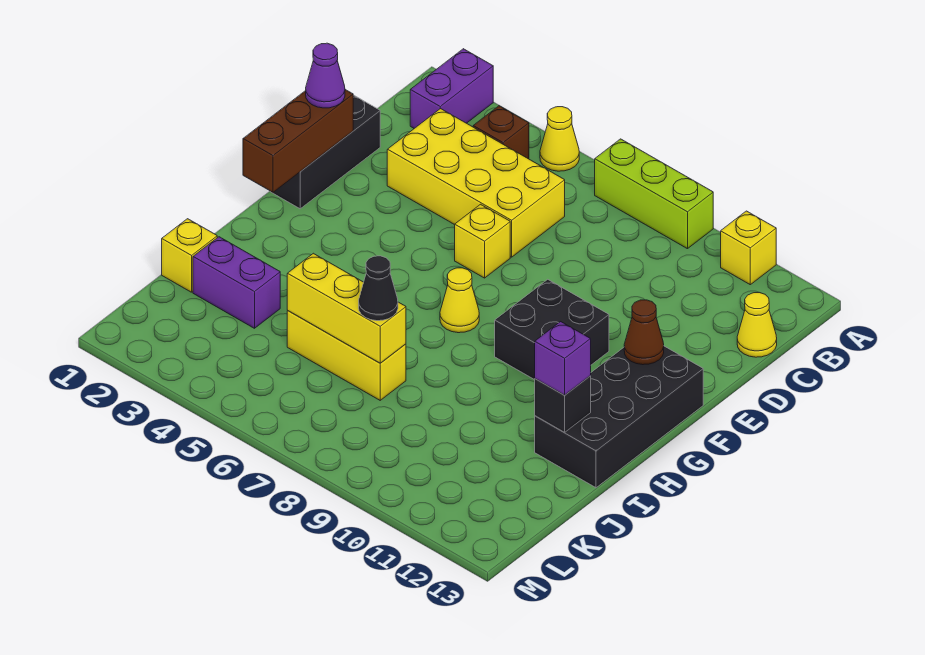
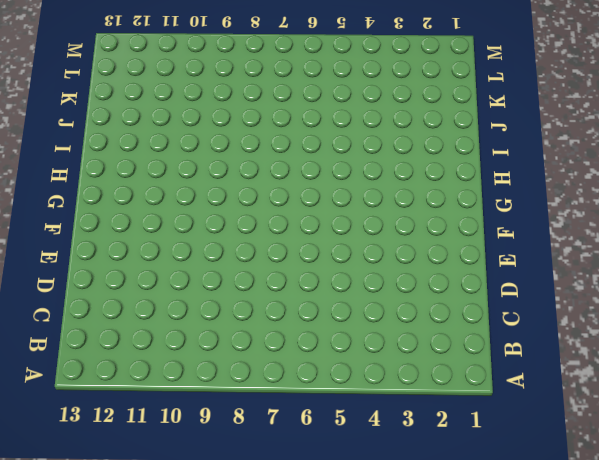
none -> purple brick A2:B2 level 1
none -> yellow cone A5 level 1
none -> lime brick A7:A9 level 1

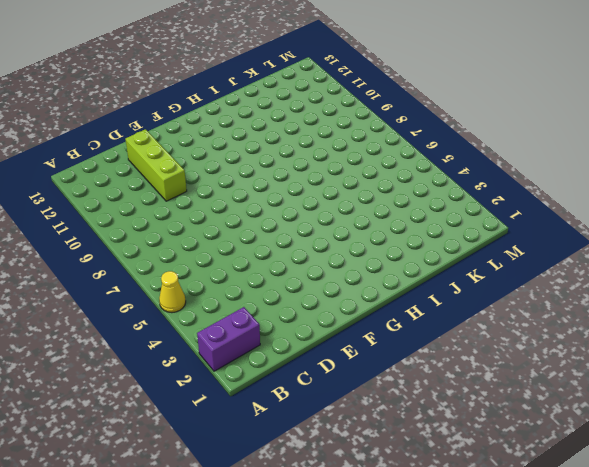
lime brick D10:D12 level 1 -> lime brick A7:A9 level 1
none -> yellow brick A11 level 1
none -> brown brick B4 level 1
none -> yellow brick C3:D6 level 1

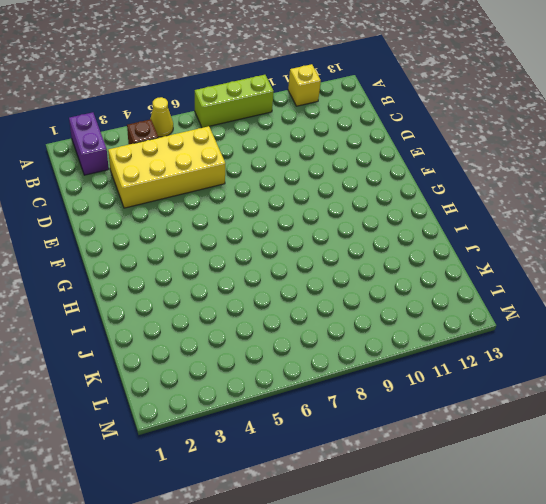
none -> yellow cone C13 level 1
none -> black brick D1:F1 level 1
none -> yellow brick E6 level 1

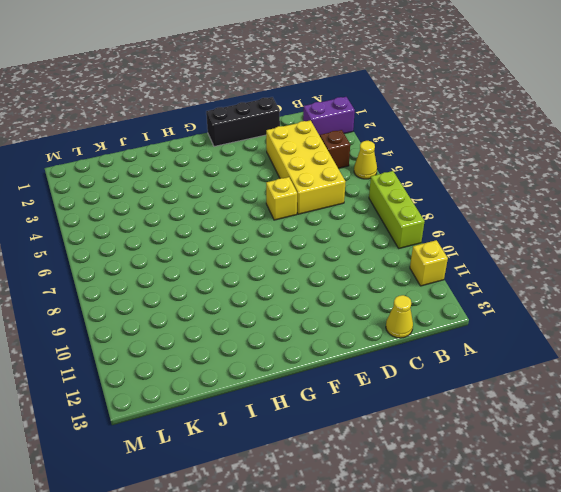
none -> black brick F9:G10 level 1
none -> black brick F12:I13 level 1
none -> yellow cone G7 level 1

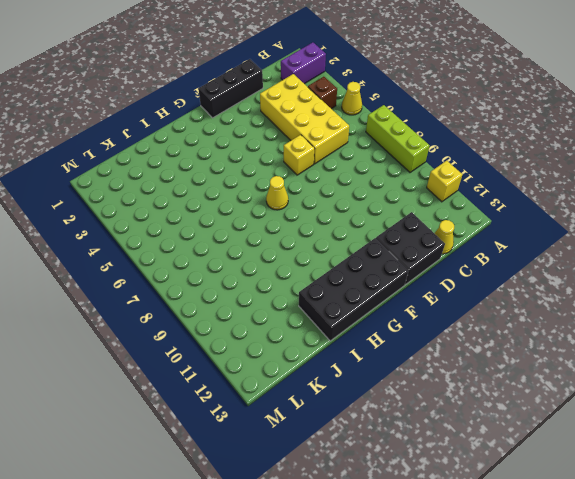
black brick D12:E13 level 1 -> black brick F9:G10 level 1
none -> yellow brick J1 level 1
none -> purple brick J2:J3 level 1
none -> yellow brick J5:J7 level 1

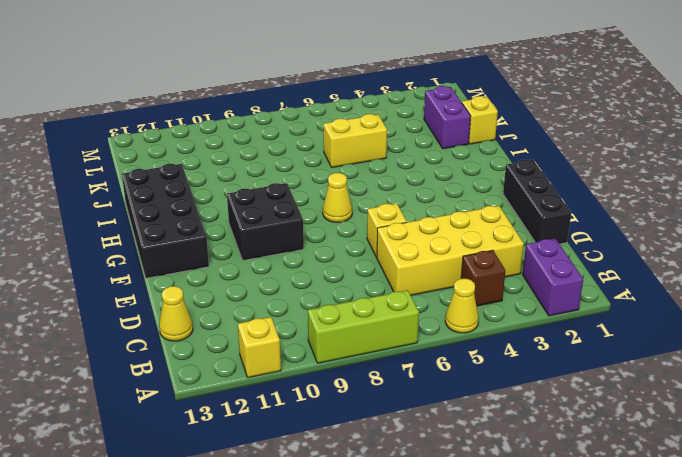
purple brick J2:K2 level 1 -> purple brick J2:J3 level 1
yellow brick J5:J6 level 1 -> yellow brick J5:J7 level 1
none -> brown brick E1:G1 level 2
none -> brown cone F12 level 2
none -> black brick I12 level 2

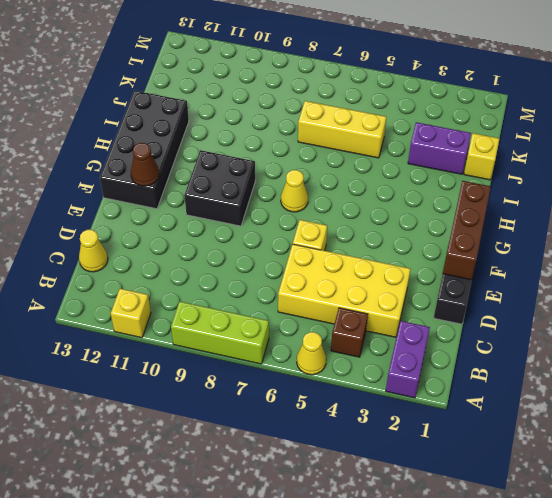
none -> black brick I12 level 2
none -> yellow brick J5:J7 level 2
none -> purple cone E1 level 3

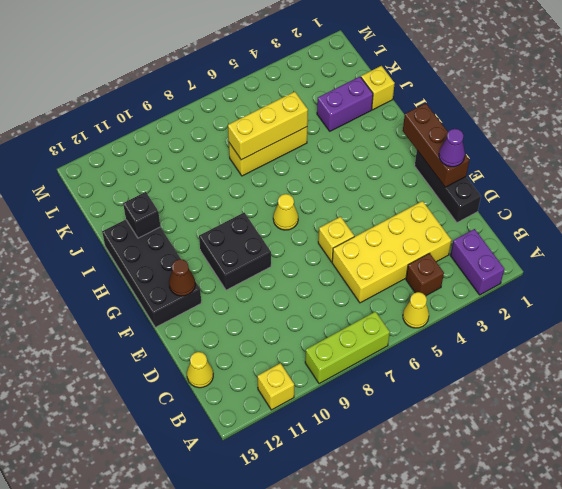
none -> purple brick I12 level 3
none -> black cone J7 level 3

